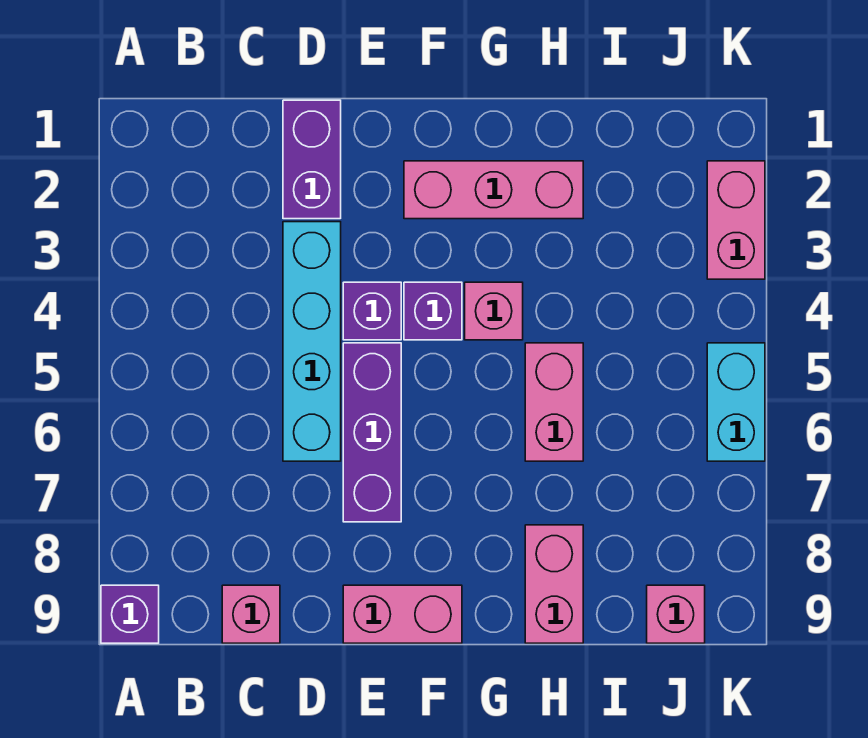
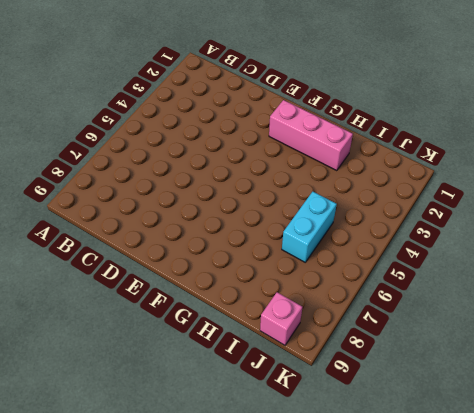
cyan brick I5:I6 level 1 -> cyan brick K5:K6 level 1
none -> purple brick A9 level 1
none -> pink brick C9 level 1
none -> purple brick D1:D2 level 1

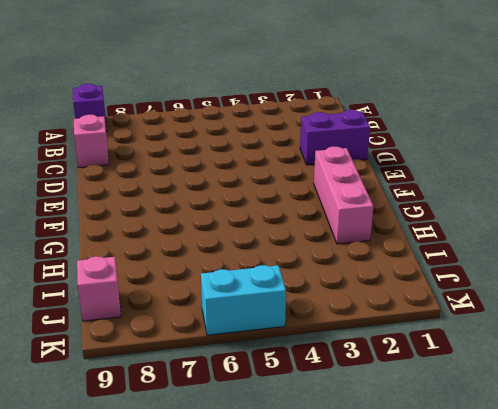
none -> cyan brick D3:D6 level 1
none -> purple brick E4 level 1
none -> purple brick E5:E7 level 1

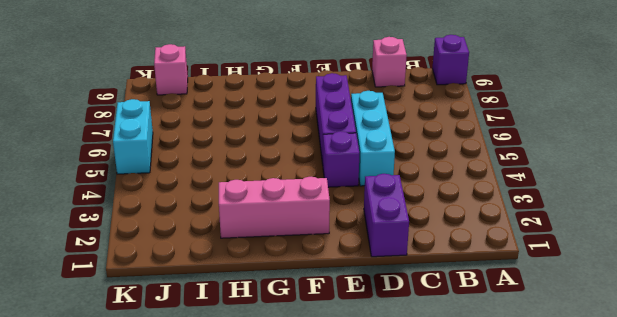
cyan brick D4:D6 level 1 -> cyan brick D3:D6 level 1
none -> pink brick E9:F9 level 1
none -> purple brick F4 level 1
none -> pink brick G4 level 1

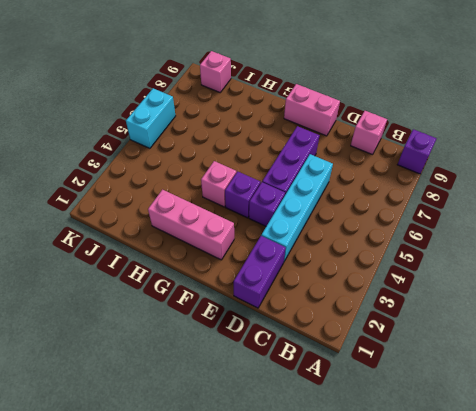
none -> pink brick H5:H6 level 1
none -> pink brick H8:H9 level 1
none -> pink brick K2:K3 level 1

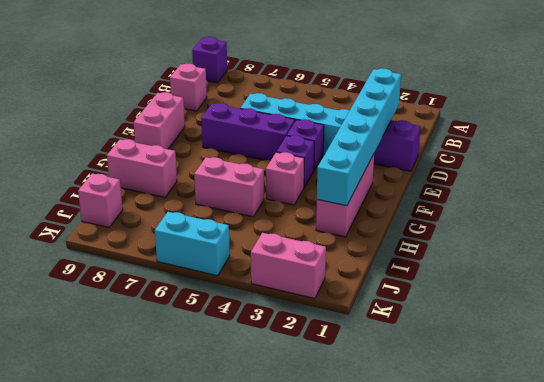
cyan brick C2:H2 level 2 -> none

